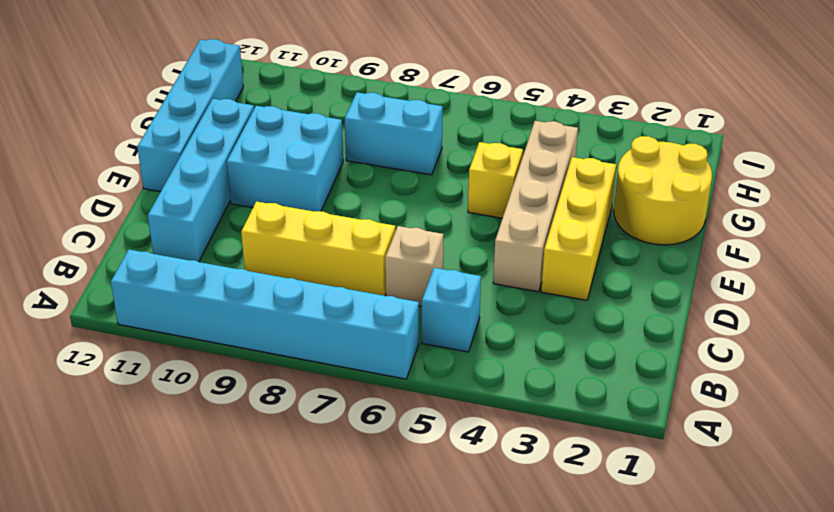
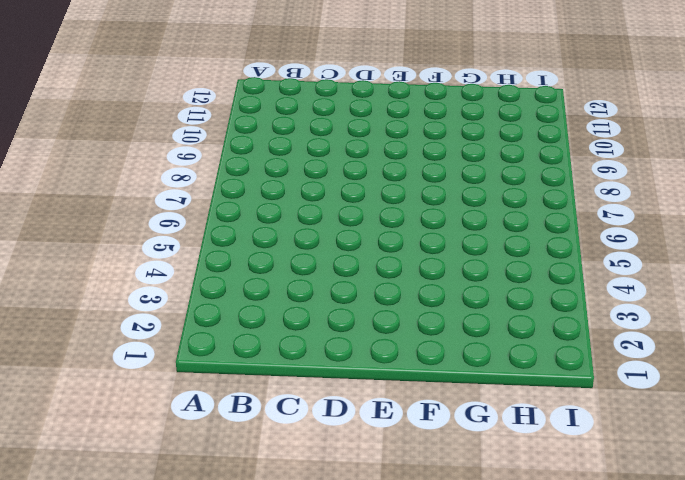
none -> cyan brick A6:A11 level 1
none -> cyan brick B5 level 1
none -> tan brick C6 level 1

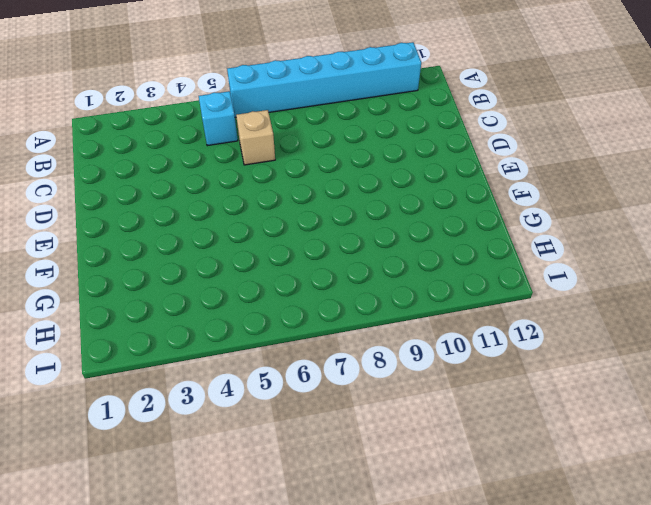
none -> yellow brick C7:C9 level 1
none -> cyan brick C11:F11 level 1
none -> yellow brick D3:F3 level 1

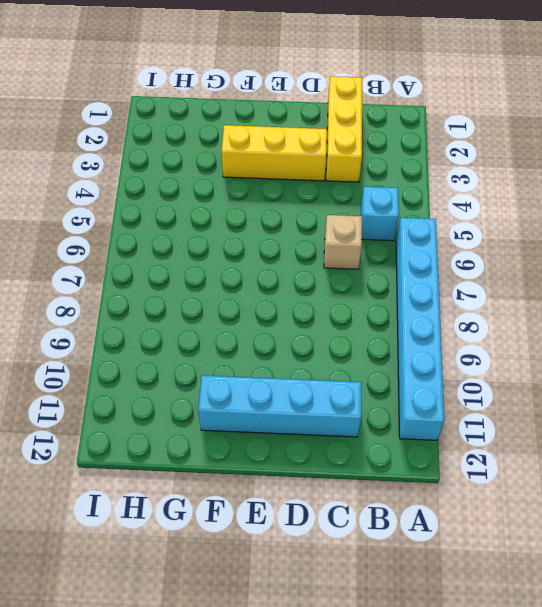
yellow brick C1:C3 level 1 -> yellow brick C7:C9 level 1
none -> tan brick D4:G4 level 1
none -> cyan brick E9:F10 level 1
none -> cyan brick E12:H12 level 1

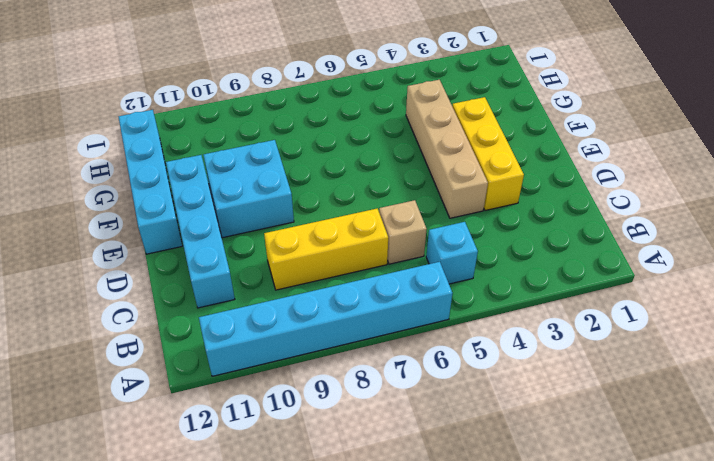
none -> yellow round brick F1:G2 level 1
none -> yellow brick F5 level 1
none -> cyan brick G7:G8 level 1

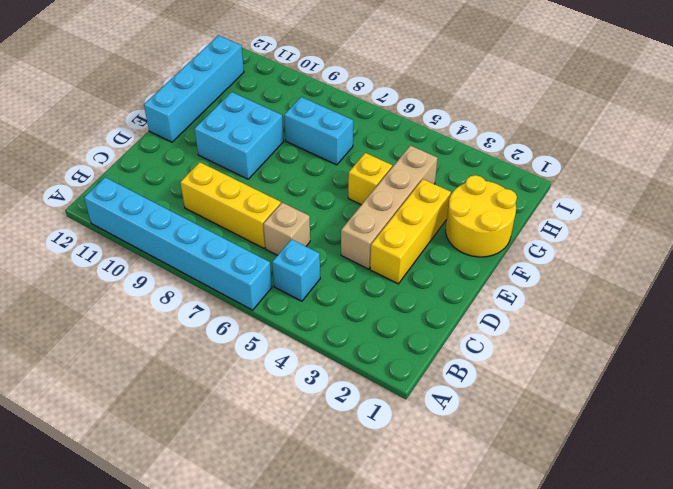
none -> cyan brick C11:F11 level 1

